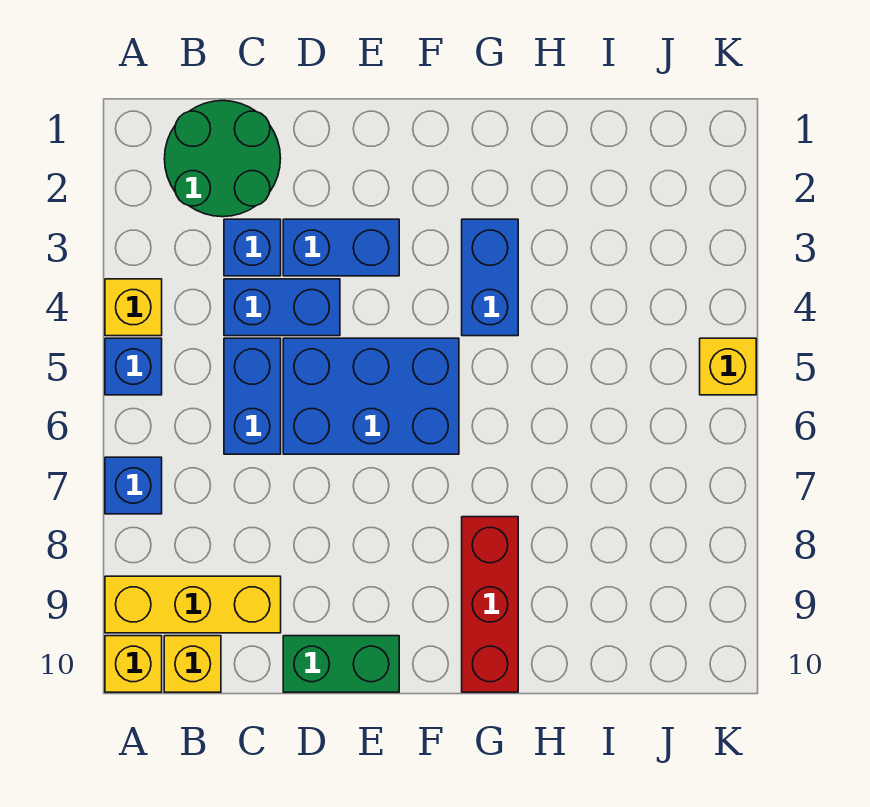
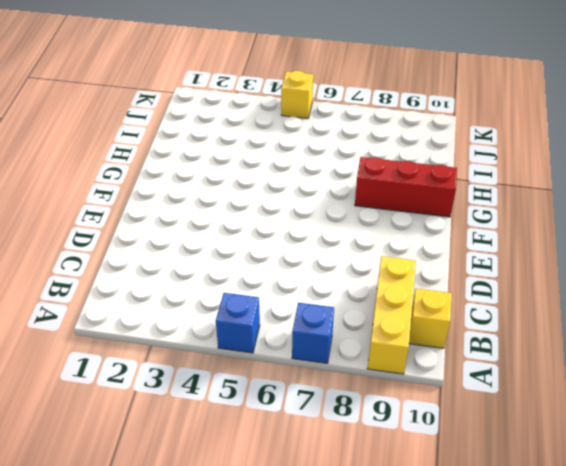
none -> yellow brick A4 level 1
none -> yellow brick A10 level 1
none -> green round brick B1:C2 level 1

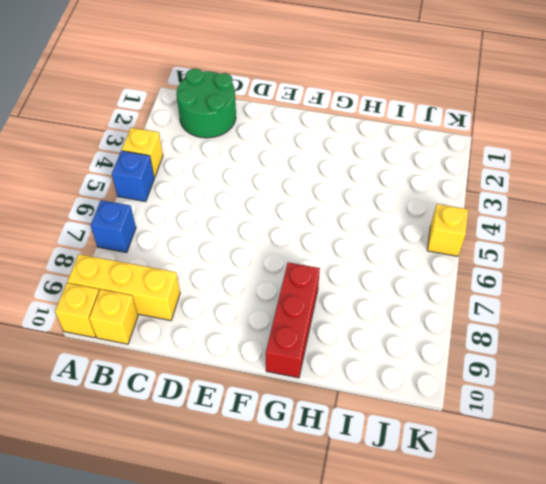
none -> blue brick C3 level 1
none -> blue brick C4:D4 level 1
none -> blue brick C5:C6 level 1

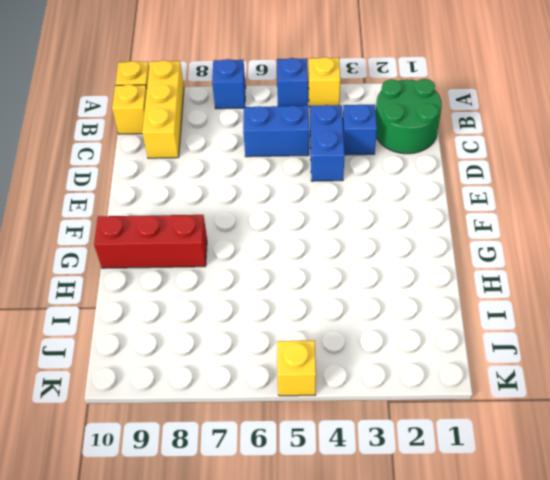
none -> blue brick D3:E3 level 1
none -> blue brick D5:F6 level 1
none -> green brick D10:E10 level 1

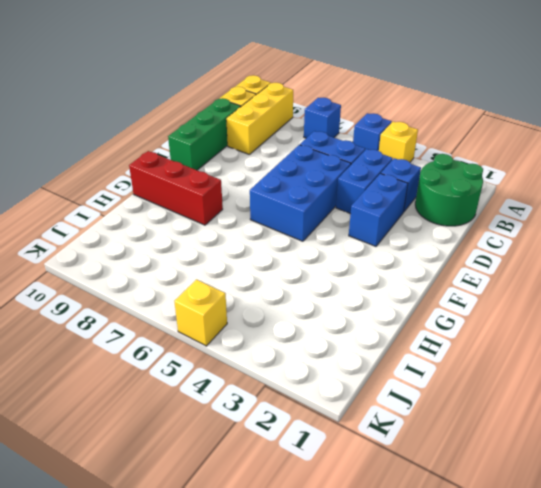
green brick C10:E10 level 1 -> green brick D10:E10 level 1
none -> blue brick G3:G4 level 1

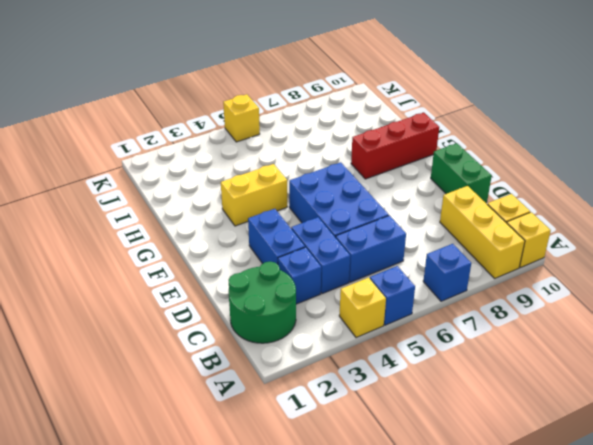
yellow brick G3:G4 level 1 -> blue brick G3:G4 level 1

